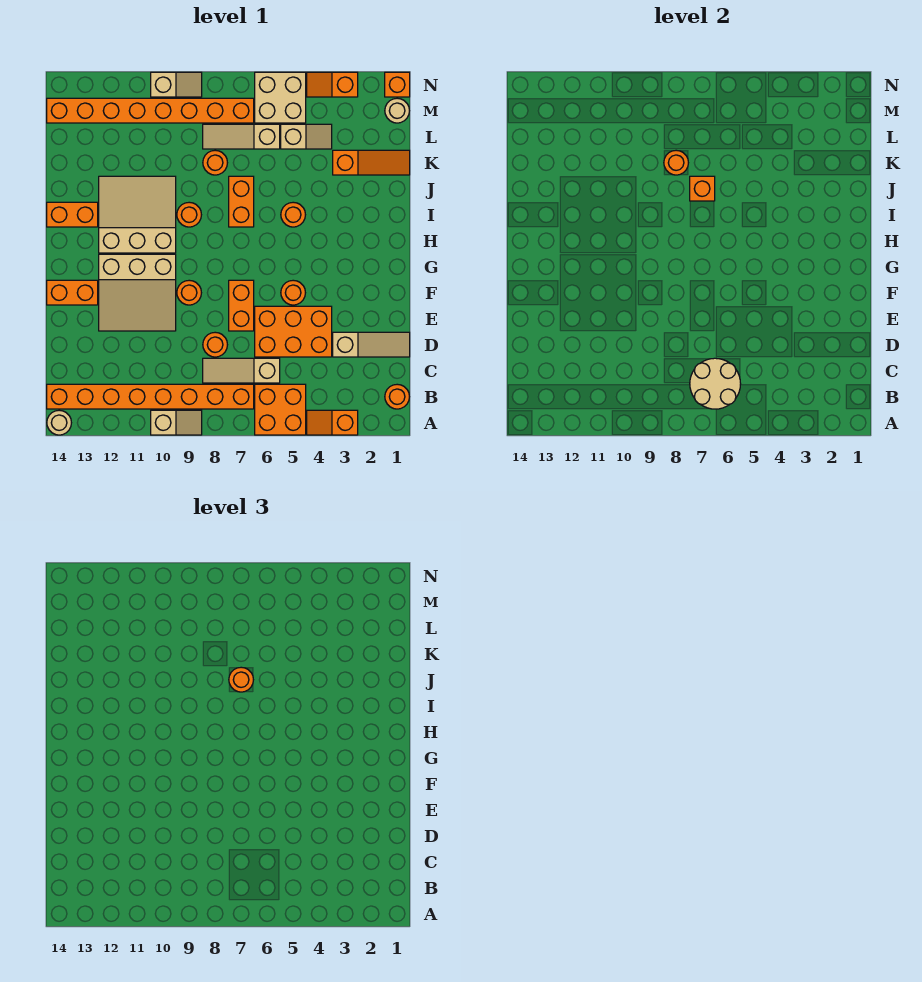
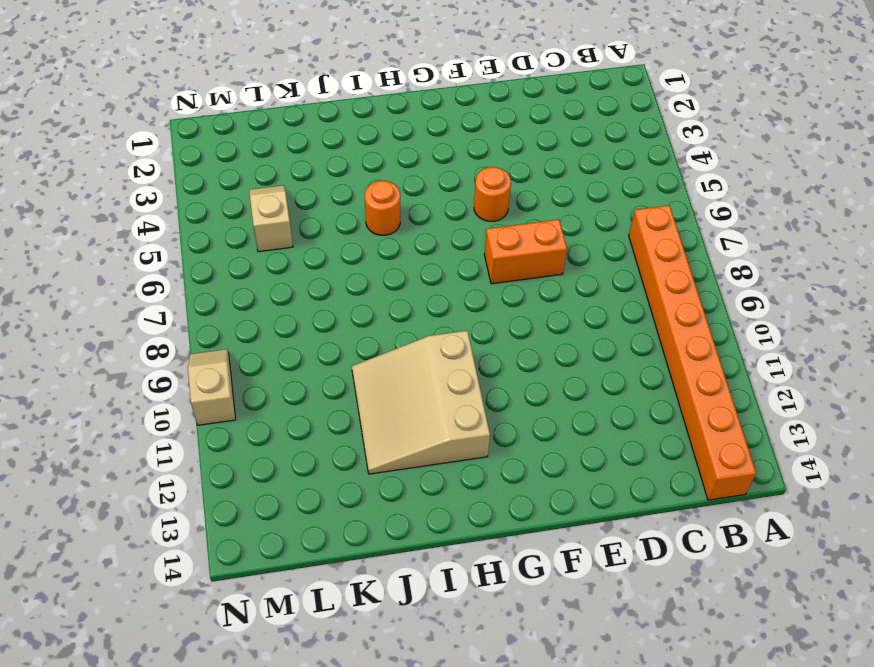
none -> orange slope A3:A4 level 1 top 3
none -> orange brick A5:B6 level 1
none -> tan slope A9:A10 level 1 top 10
none -> tan round brick A14 level 1

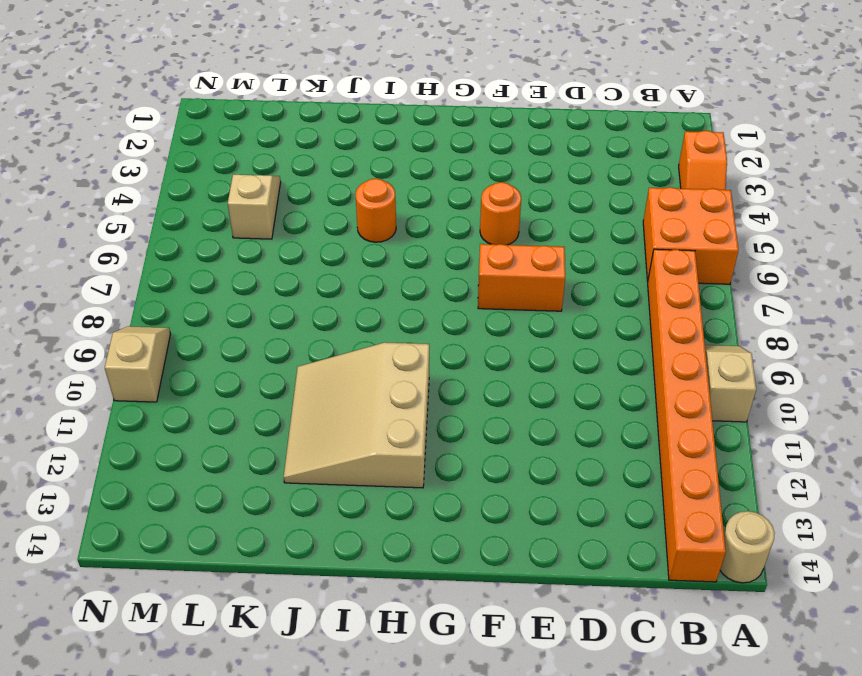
none -> orange round brick B1 level 1
none -> tan slope C6:C8 level 1 top 6
none -> tan slope D1:D3 level 1 top 3
none -> orange brick D4:E6 level 1

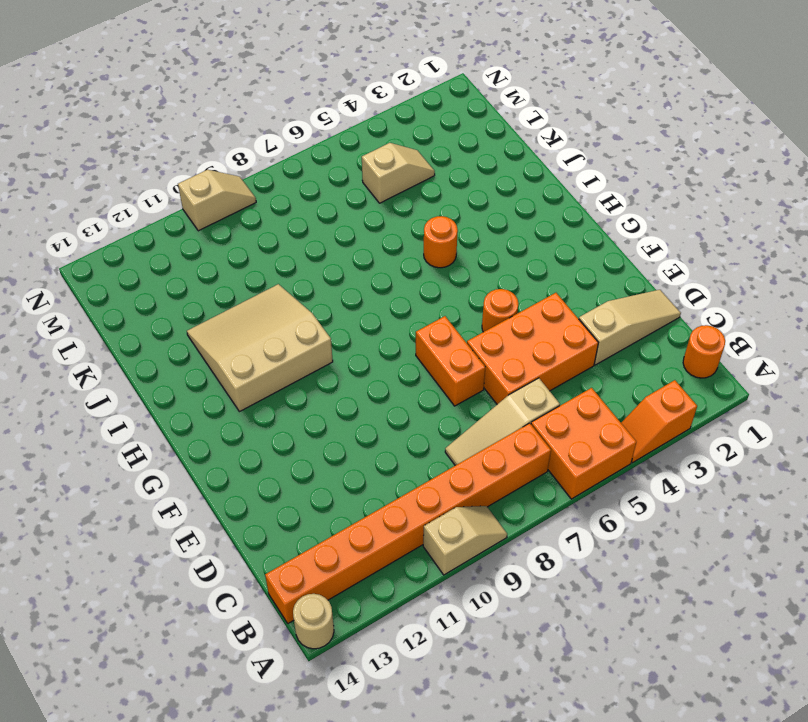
none -> orange round brick D8 level 1
none -> tan slope E10:G12 level 1 top G
none -> orange round brick F9 level 1
none -> orange brick F13:F14 level 1

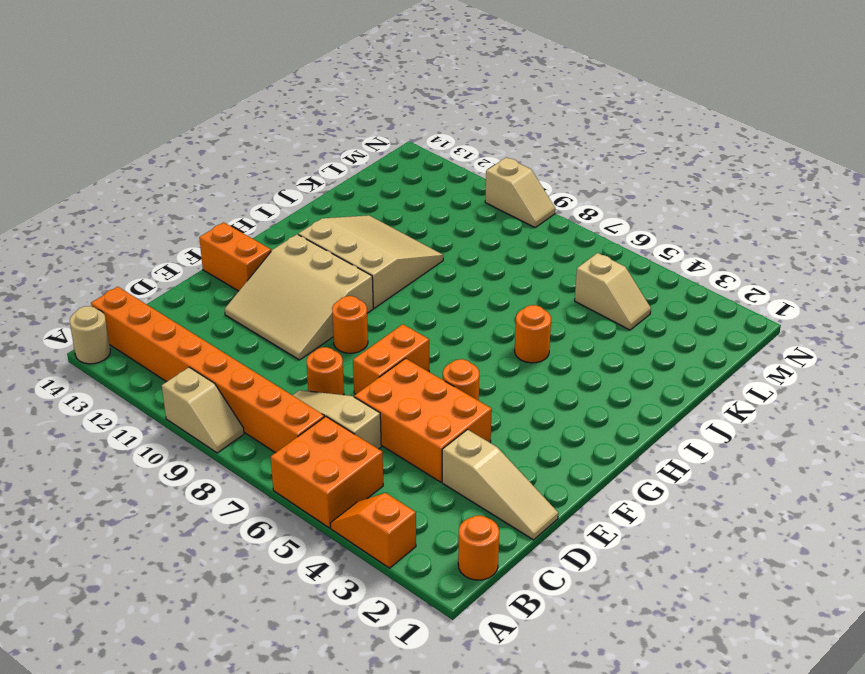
none -> orange brick I7:J7 level 1
none -> orange round brick I9 level 1
none -> orange brick I13:I14 level 1
none -> orange slope K1:K3 level 1 top 3

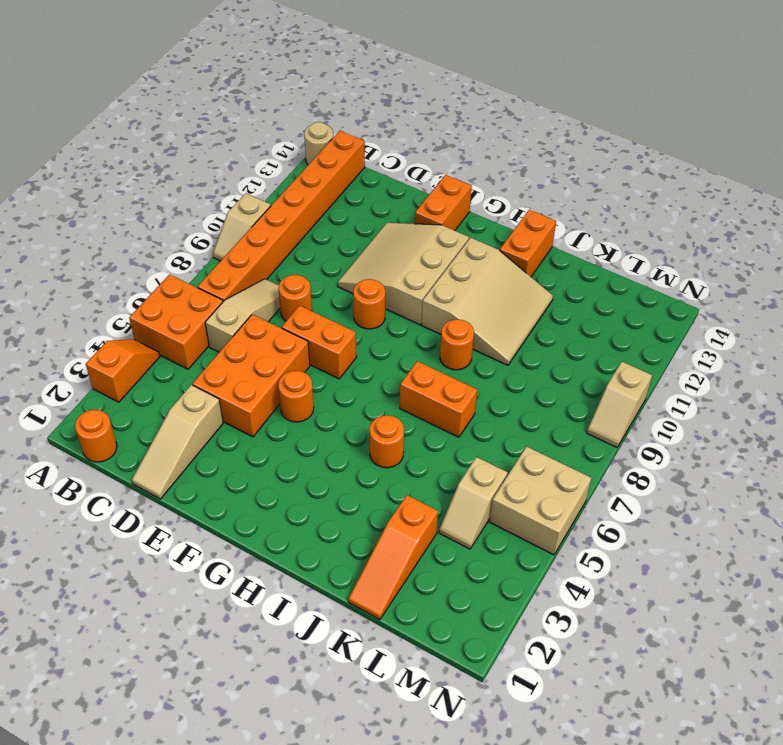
none -> orange round brick K8 level 1
none -> tan slope L6:L8 level 1 top 6
none -> tan round brick M1 level 1
none -> orange brick M7:M14 level 1

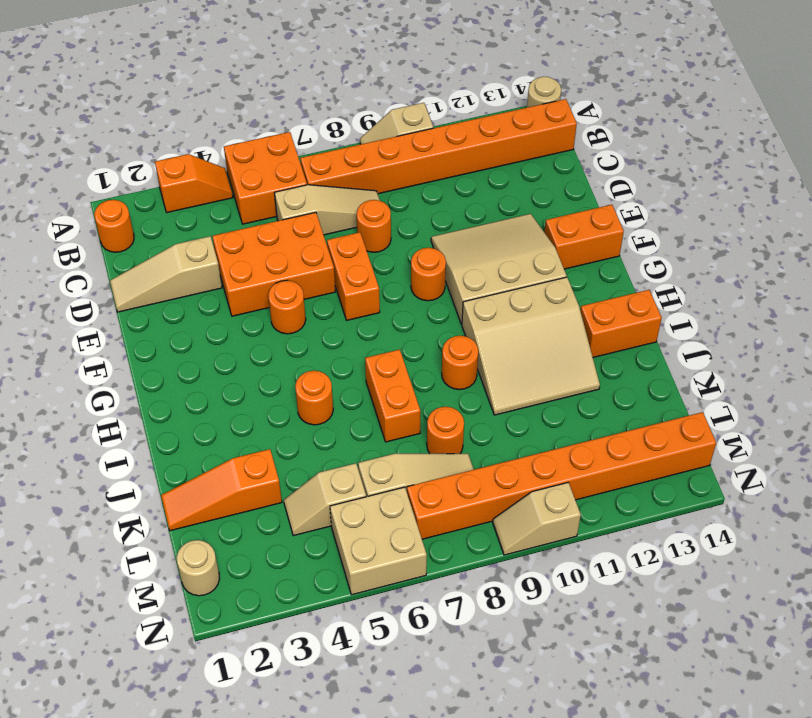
none -> orange brick N1 level 1
none -> orange slope N3:N4 level 1 top 3
none -> tan round brick B6:C7 level 2
none -> orange brick J7 level 2

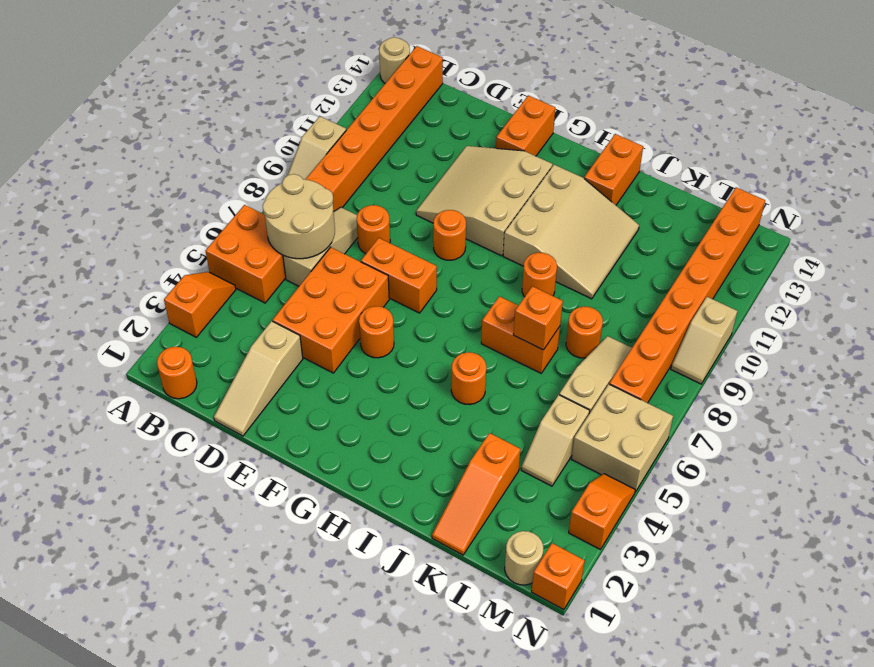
none -> orange round brick K8 level 2
none -> orange round brick J7 level 3

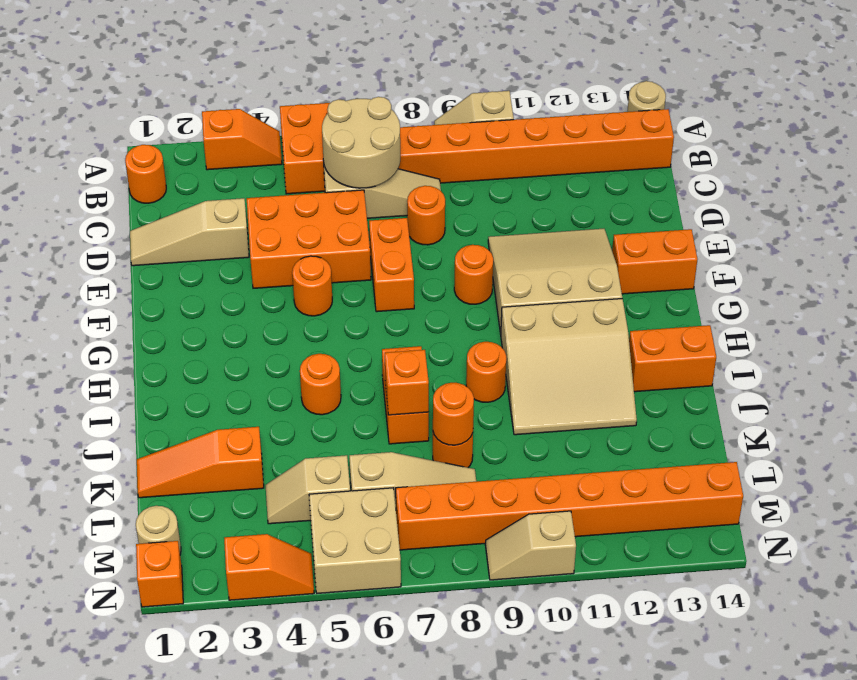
none -> orange round brick J7 level 3

